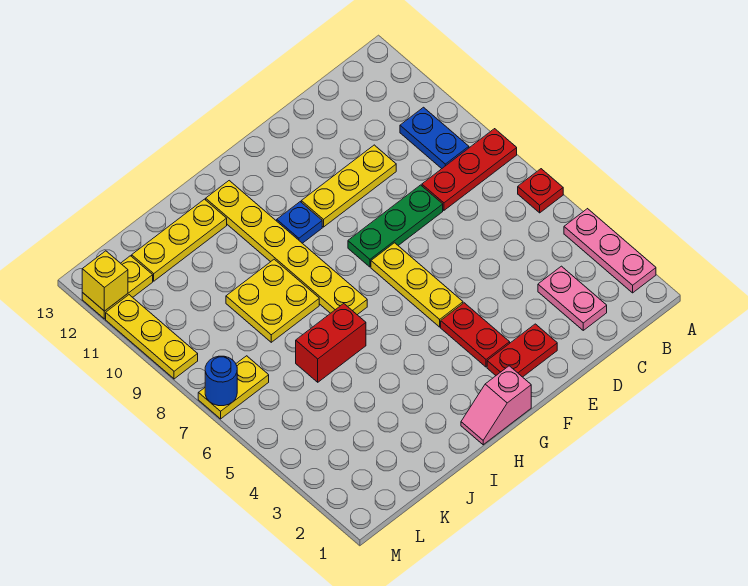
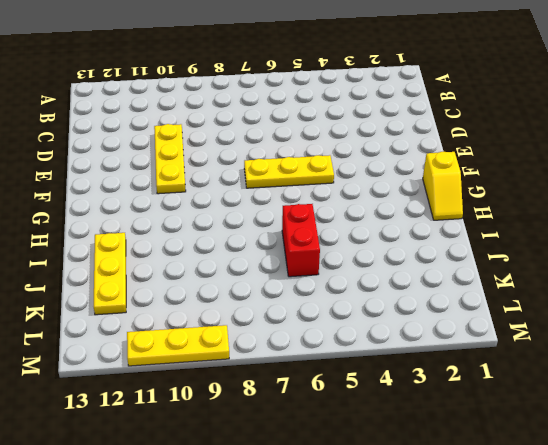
yellow slope G1:H1 level 1 top G -> pink slope G1:H1 level 1 top G
none -> pink plate A2:A4 level 1
none -> red plate A6 level 1
none -> red plate A8:C8 level 1

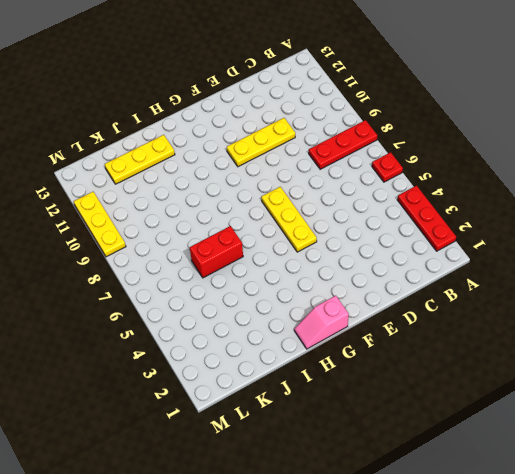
red plate A2:A4 level 1 -> pink plate A2:A4 level 1
none -> blue plate B9:B10 level 1
none -> pink plate C2:C3 level 1
none -> green plate D8:F8 level 1

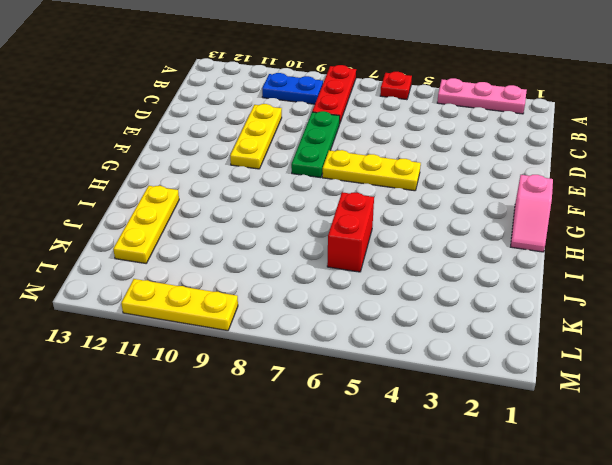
none -> pink plate C2:C3 level 1
none -> red plate E2:F2 level 1
none -> red plate F3:F4 level 1

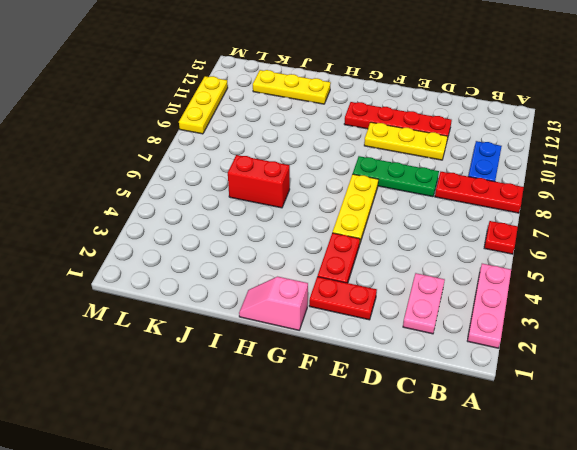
red plate D11:G11 level 1 -> none
none -> blue plate G10 level 1
none -> yellow plate H7:H12 level 1
none -> yellow plate I8:J9 level 1

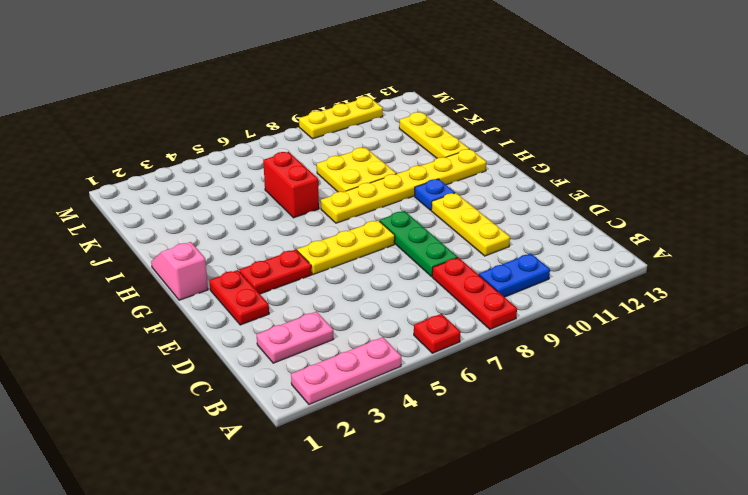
none -> yellow plate L7:M7 level 1
none -> yellow plate L12:M12 level 1
none -> blue round brick M7 level 2

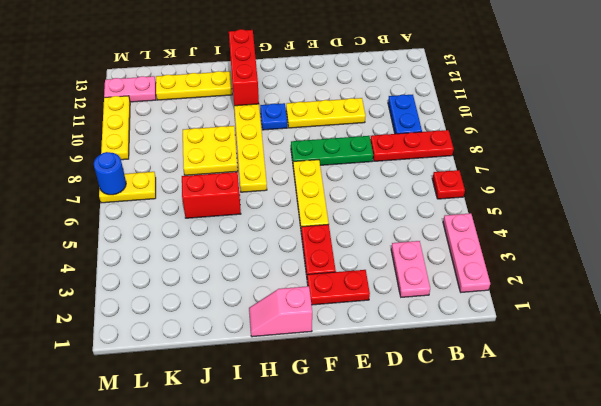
red brick H11:H13 level 2 -> none
pink plate L12:M12 level 1 -> yellow plate L12:M12 level 1
none -> yellow brick M12 level 2

